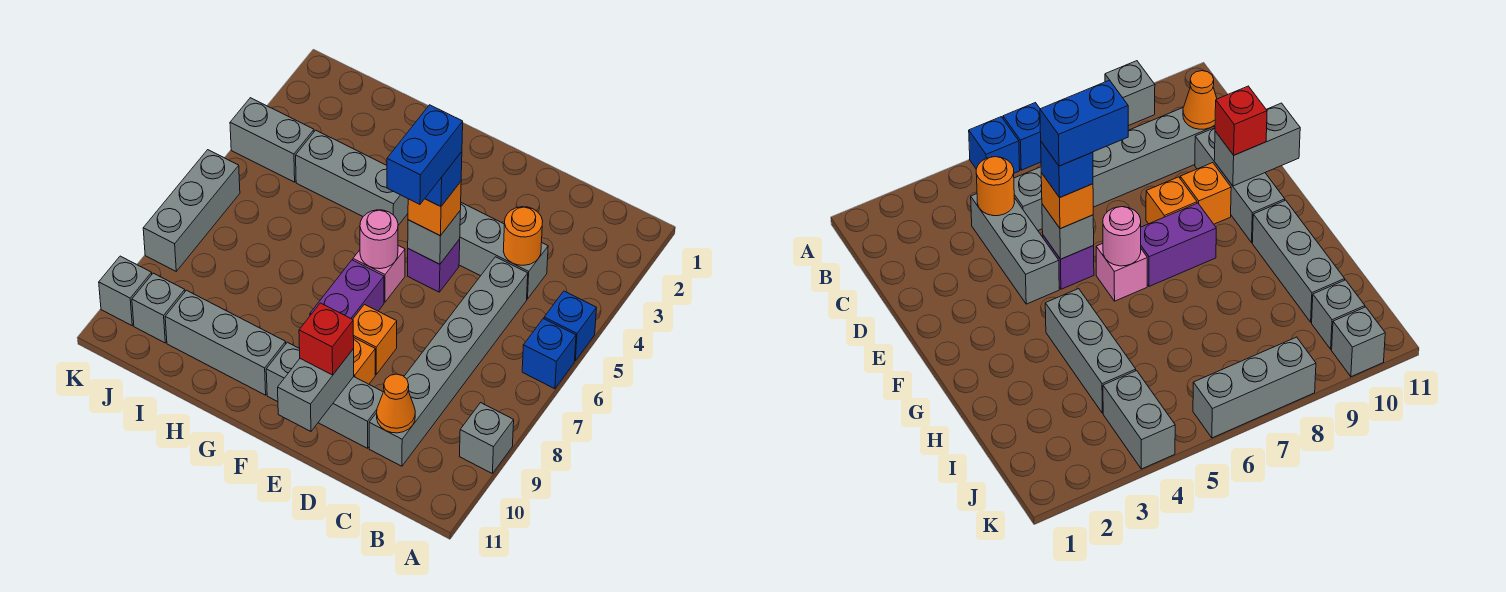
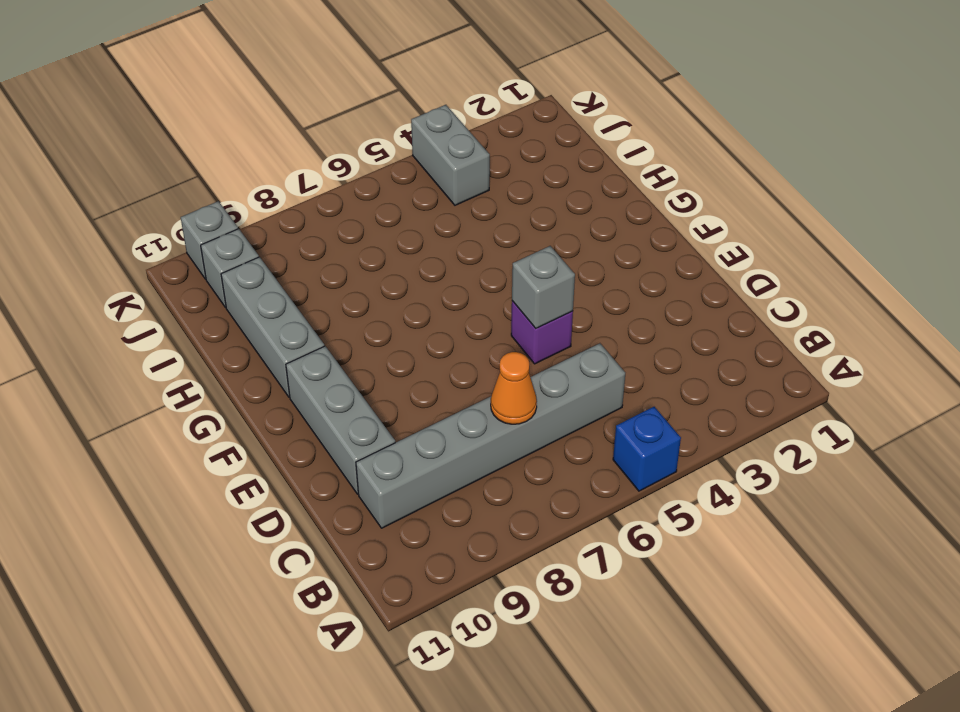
orange cone C7 level 2 -> orange cone C10 level 2
none -> blue brick A6 level 1
none -> grey brick A9 level 1
none -> grey brick C4:E4 level 1

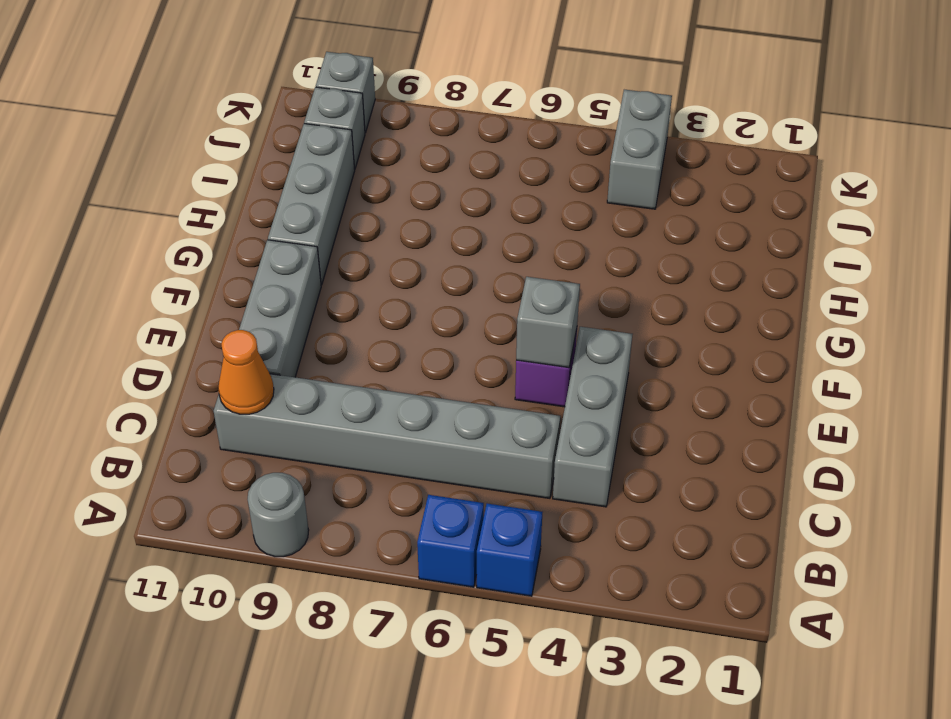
grey round brick A9 level 1 -> grey brick A9 level 1
none -> orange brick E8 level 1
none -> orange brick E9 level 1
none -> pink brick F6 level 1

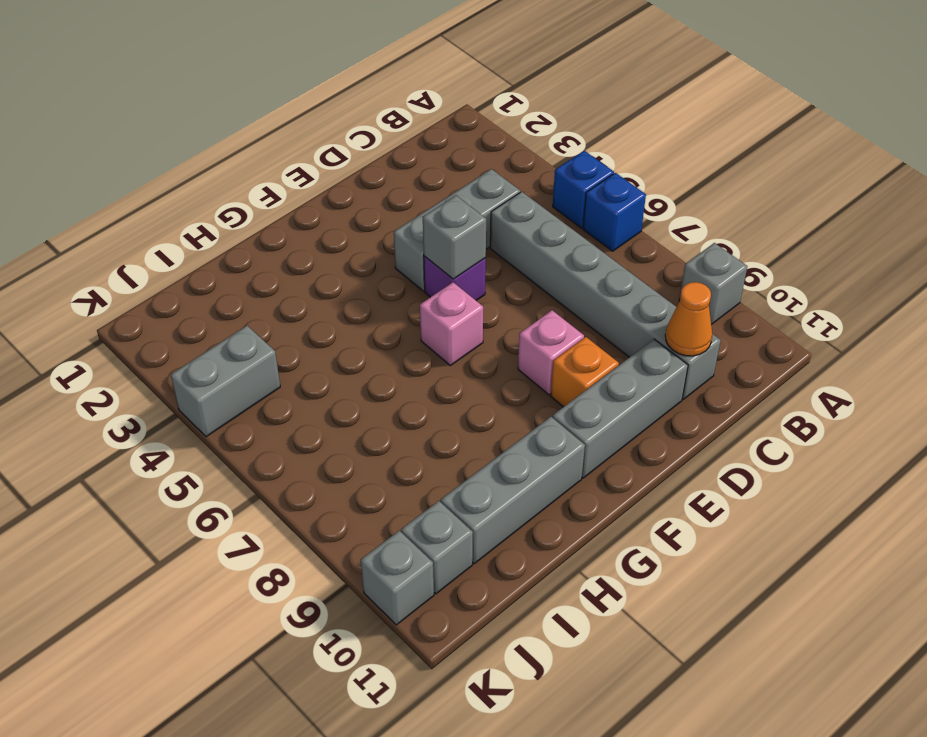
pink brick E8 level 1 -> orange brick E8 level 1
none -> purple brick F7:F8 level 1
none -> grey brick G4:I4 level 1
none -> grey brick K6:K8 level 1

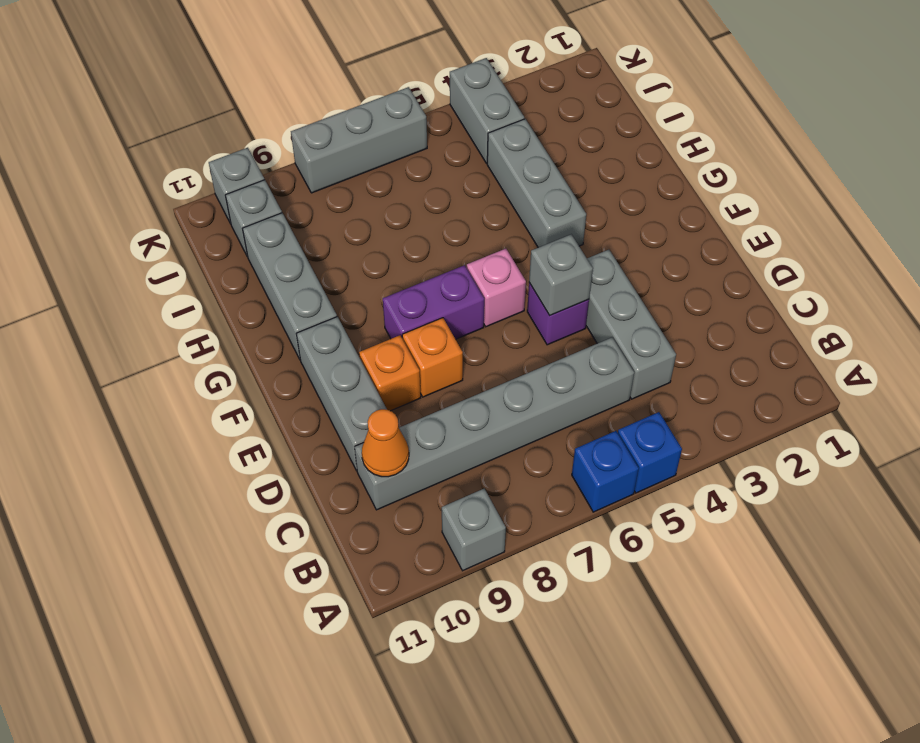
none -> orange round brick C4 level 2
none -> grey brick E10:E11 level 2
none -> pink round brick F6 level 2

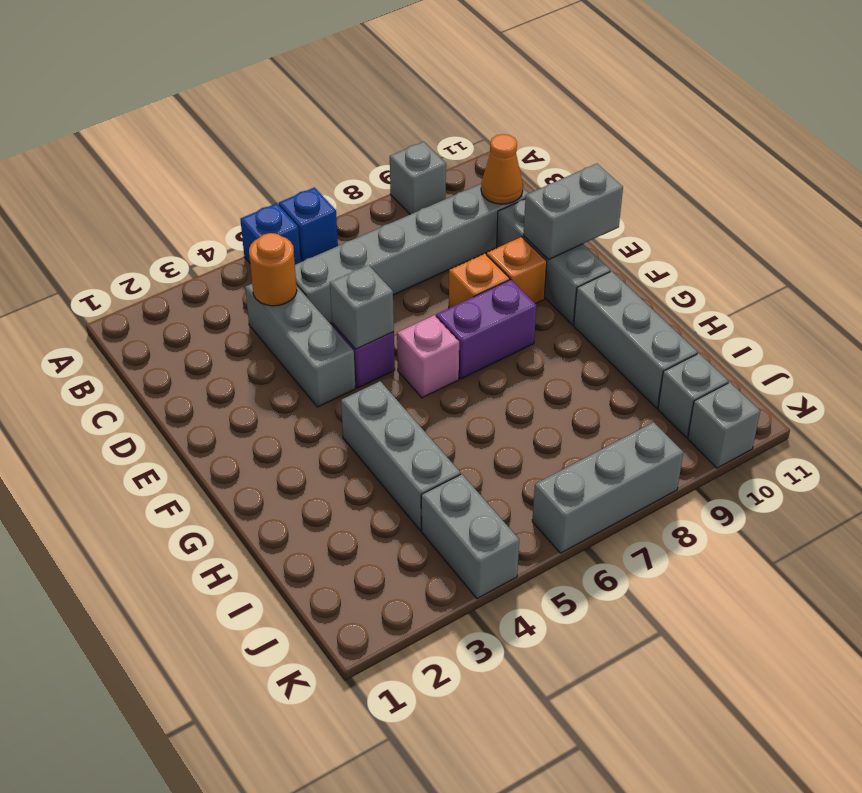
none -> pink round brick F6 level 2
none -> orange brick E5 level 3
none -> red brick E10 level 3

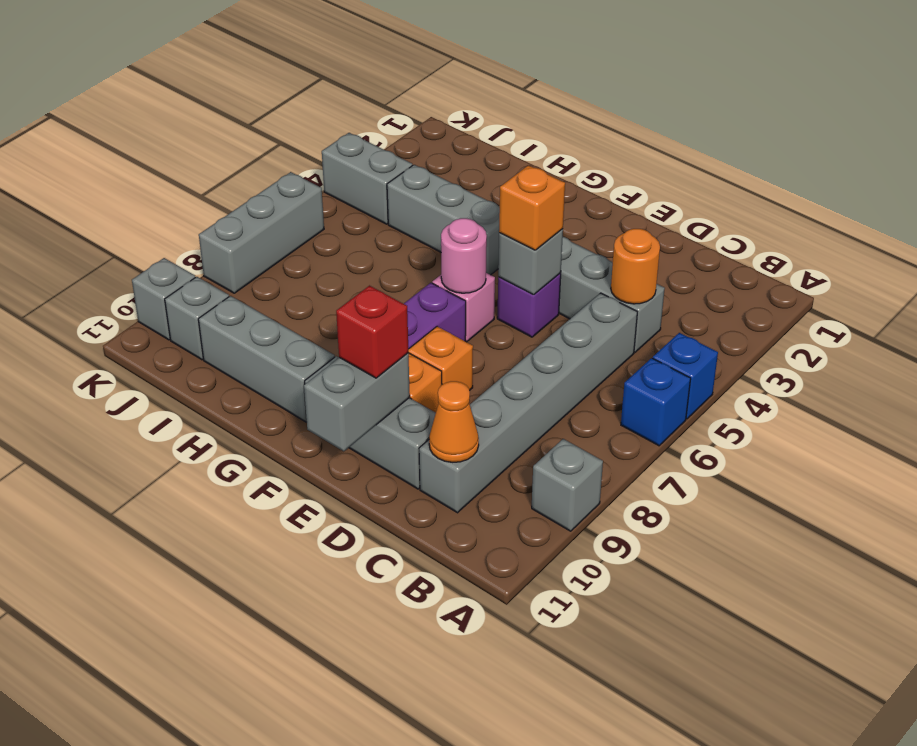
none -> blue brick E5 level 4
none -> blue brick E5:E6 level 5

